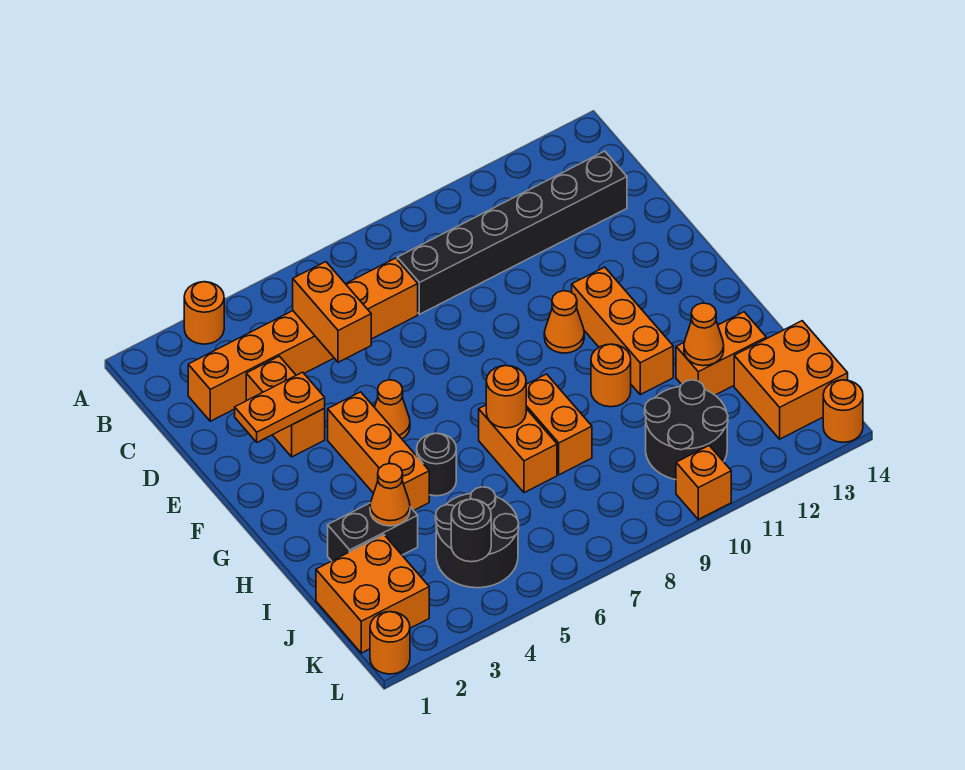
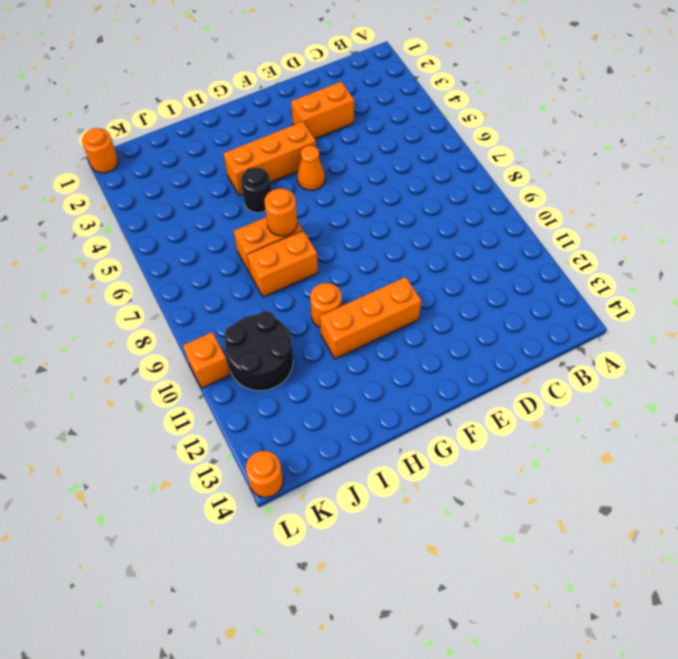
none -> orange round brick A3 level 1
none -> orange brick C2:C7 level 1
none -> black brick C8:C13 level 1

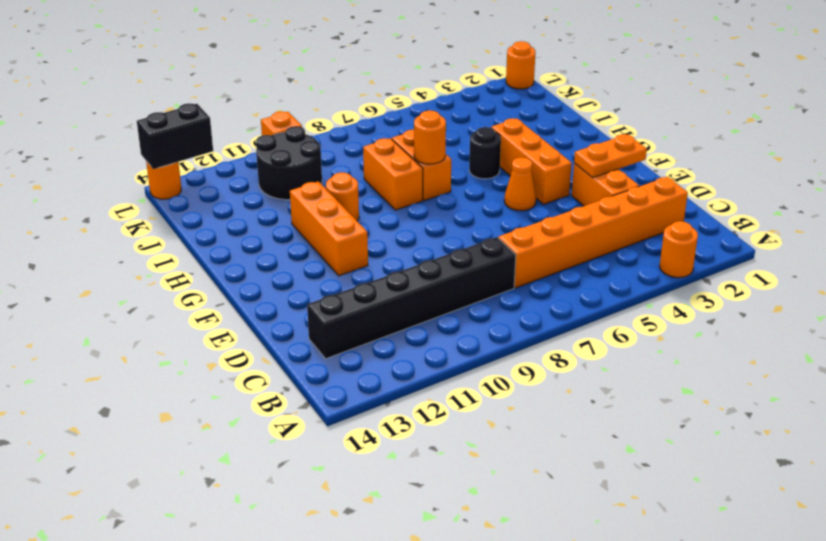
black brick L13:L14 level 2 -> black brick I2:I3 level 1
none -> orange cone F10 level 1
none -> orange brick I12:I13 level 1
none -> orange brick J1:K2 level 1

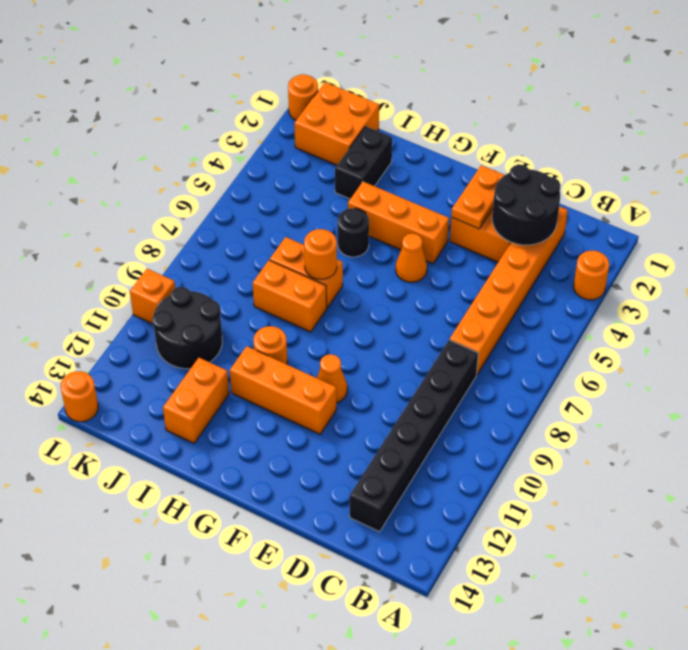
black round brick C2:D3 level 2 -> black round brick J4:K5 level 1
none -> orange brick J13:K14 level 1
none -> orange brick C5:D5 level 2
none -> orange cone I3 level 2

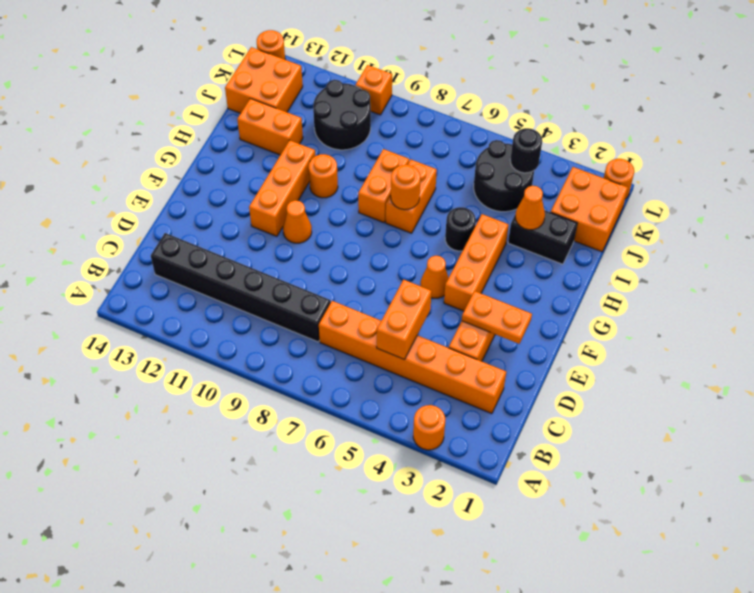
none -> orange cone I12 level 2

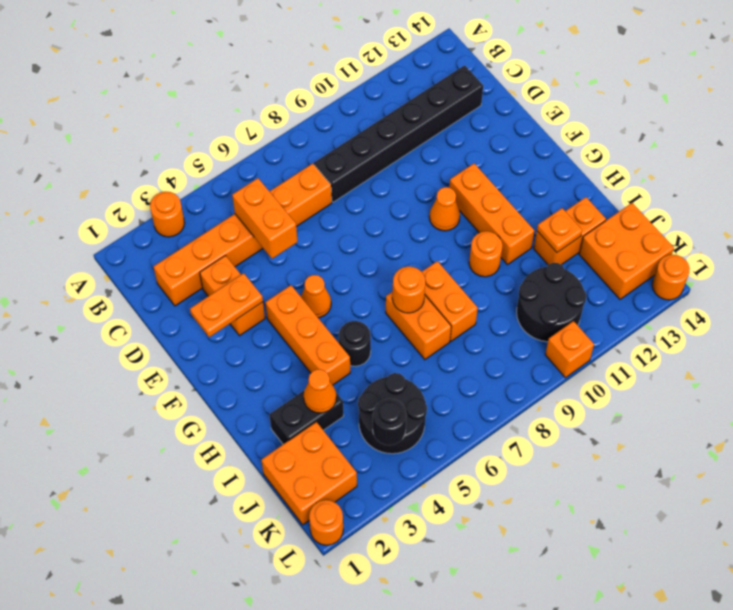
orange plate I12 level 2 -> orange cone I12 level 2

